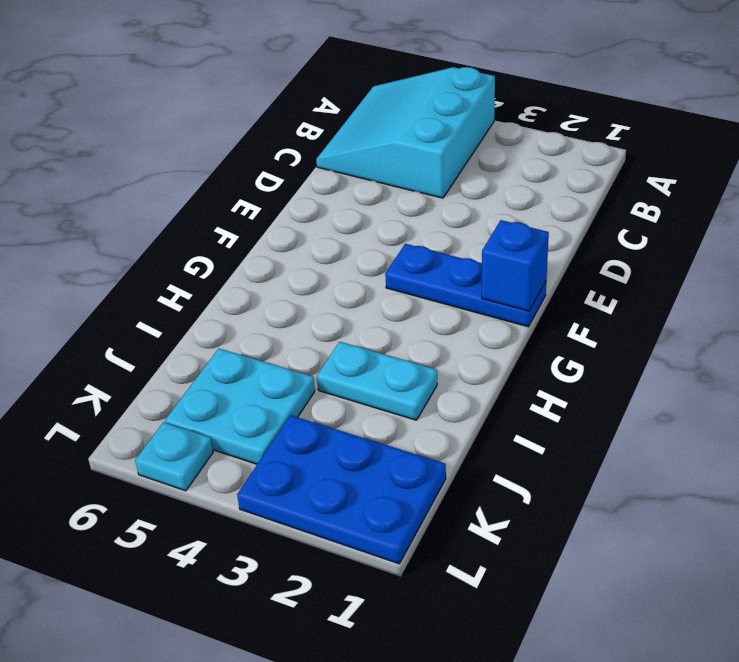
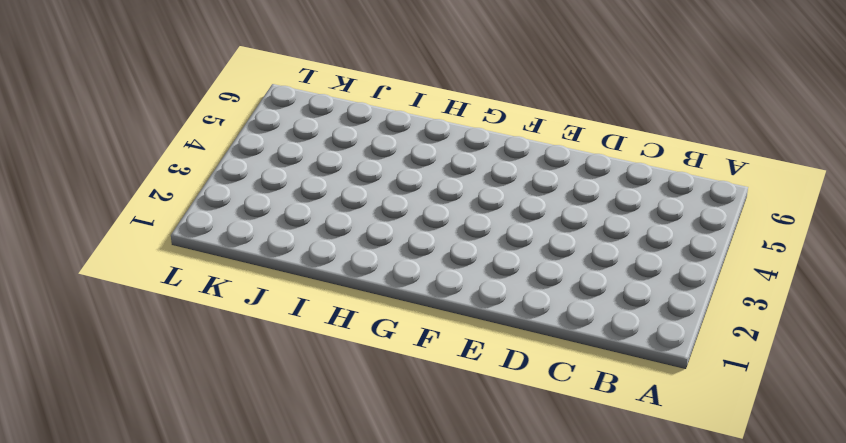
none -> cyan slope A4:C6 level 1 top 4
none -> blue plate F1:F3 level 1

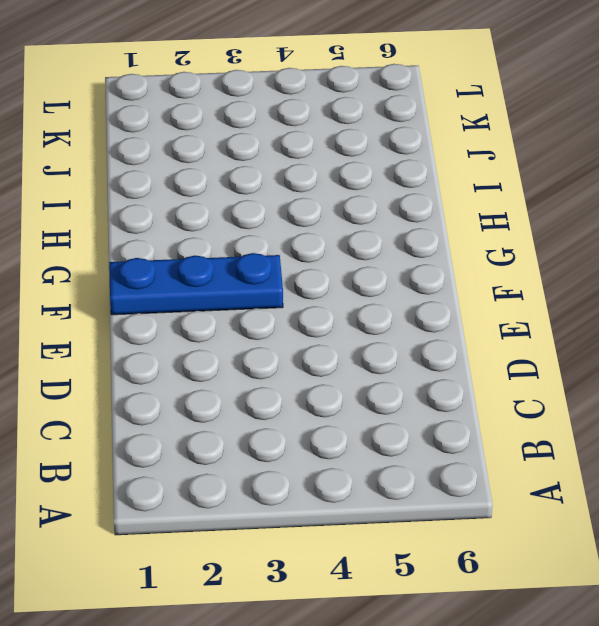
none -> cyan slope A4:C6 level 1 top 4
none -> cyan plate I2:I3 level 1

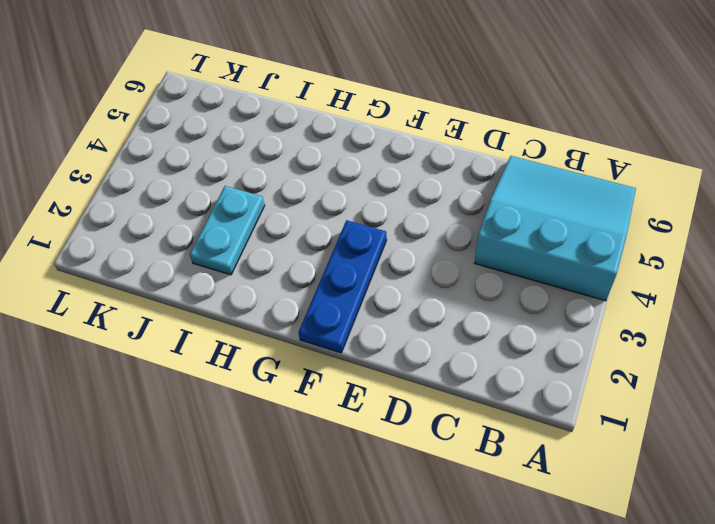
none -> cyan plate J4:K5 level 1
none -> blue plate K1:L3 level 1

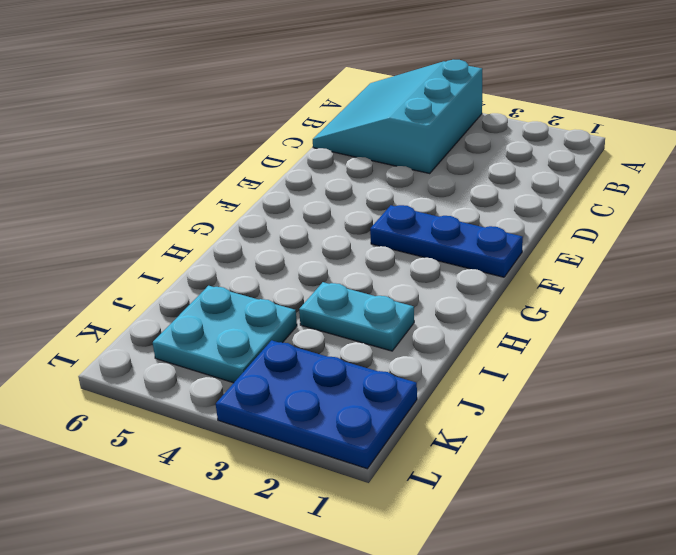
none -> cyan plate L5 level 1
none -> blue brick F1 level 2

